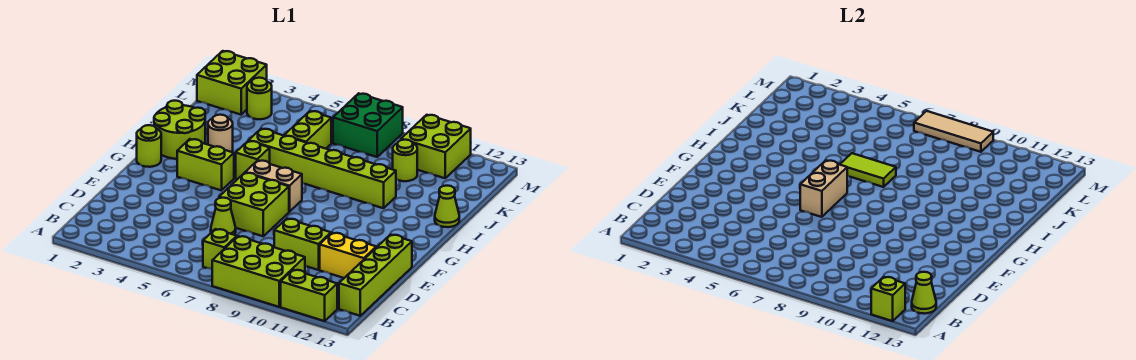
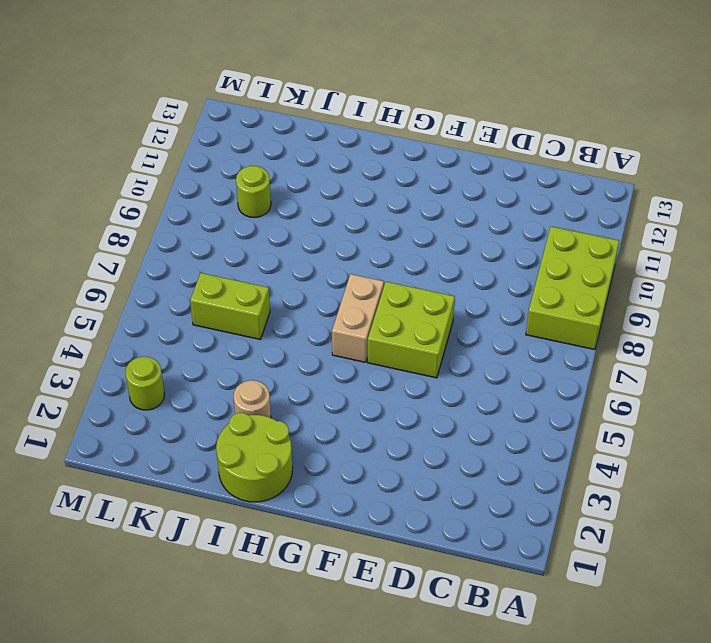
none -> lime brick A11:A12 level 1
none -> lime brick B7 level 1
none -> lime brick B13:E13 level 1

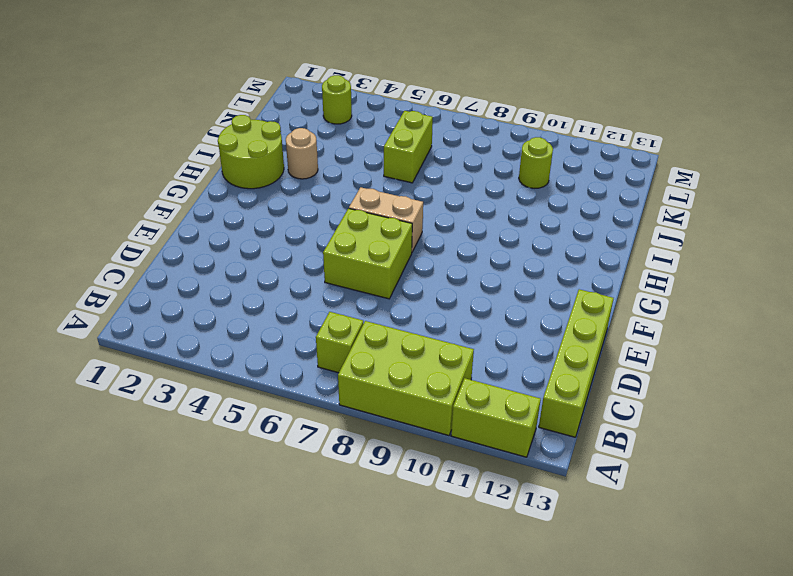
none -> lime cone D6 level 1
none -> lime brick D9:D10 level 1
none -> yellow brick D11:D12 level 1

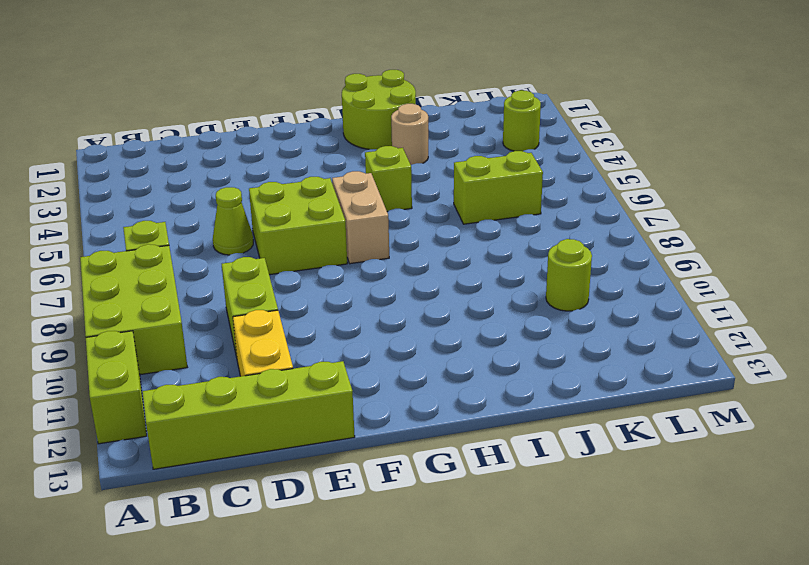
none -> lime round brick G1 level 1
none -> lime brick G3:G4 level 1
none -> lime brick I5:I10 level 1

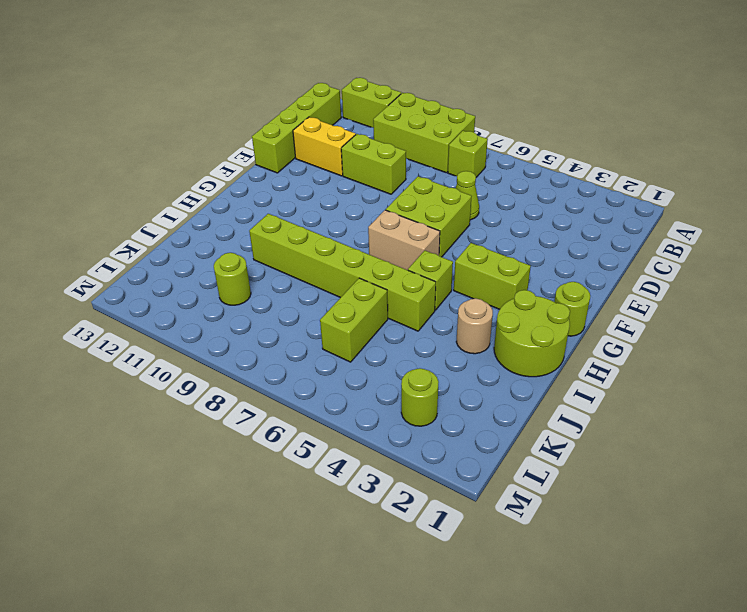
none -> lime cone I13 level 1
none -> lime brick L1:M2 level 1
none -> green brick L7:M8 level 1

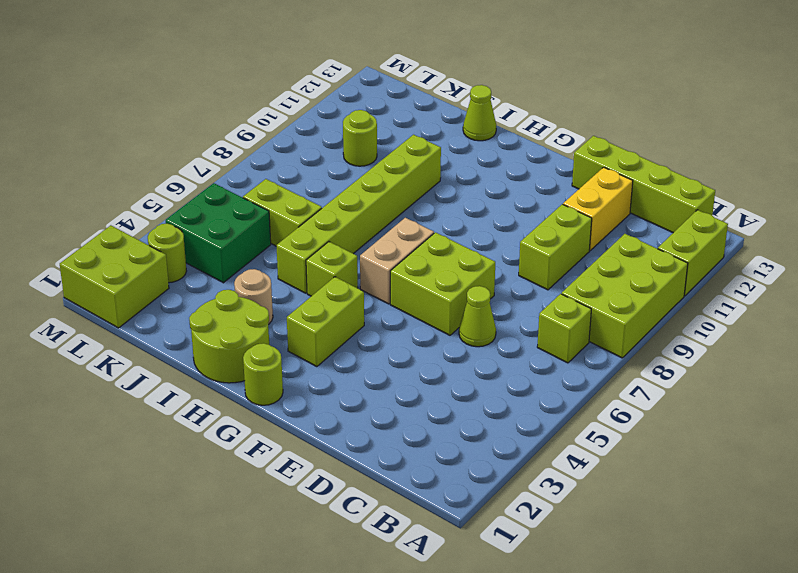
green brick K4:L5 level 1 -> green brick L7:M8 level 1
none -> lime brick L10:M11 level 1
none -> lime brick A12 level 2
none -> lime cone B13 level 2

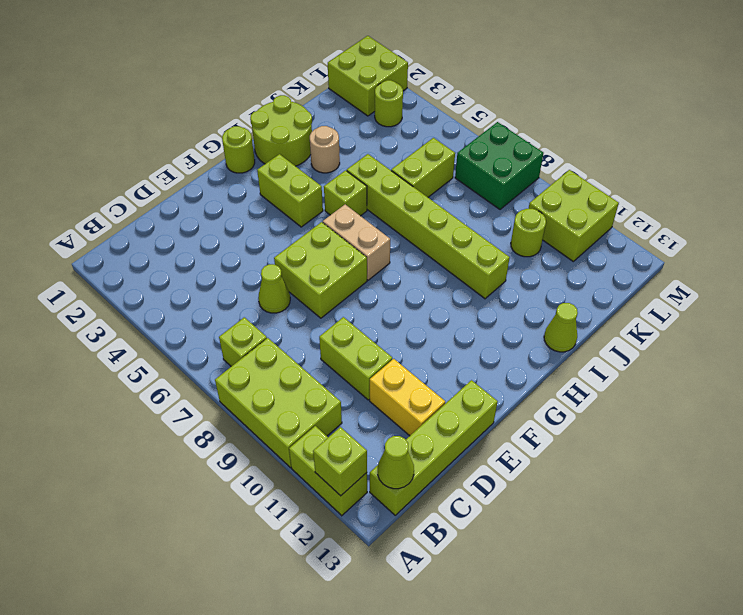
none -> tan brick F6:G6 level 2
none -> lime tile I6:I7 level 2
none -> tan tile M7:M9 level 2

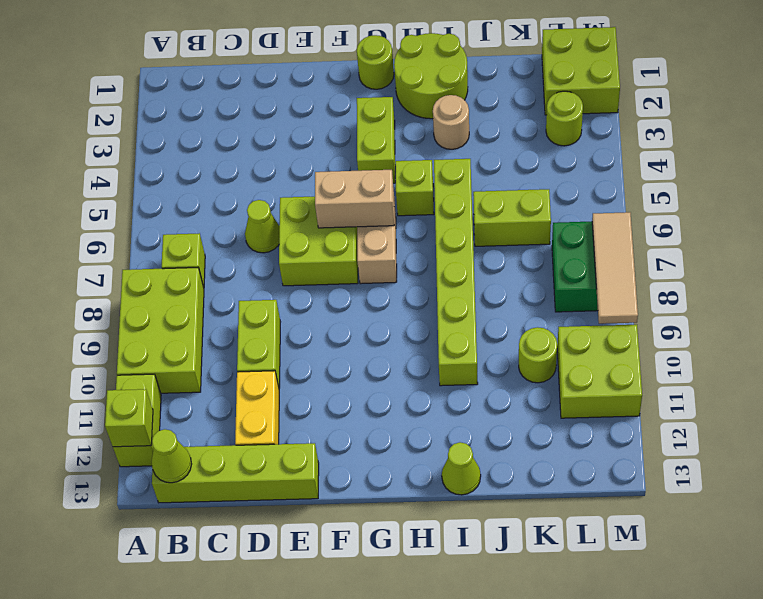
none -> lime tile I6:I7 level 2

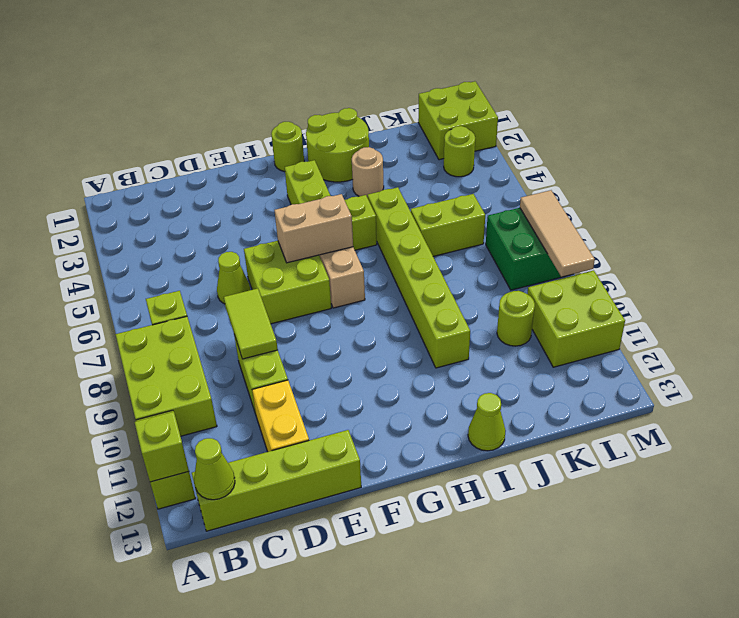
lime tile D8:D9 level 2 -> lime tile I6:I7 level 2

